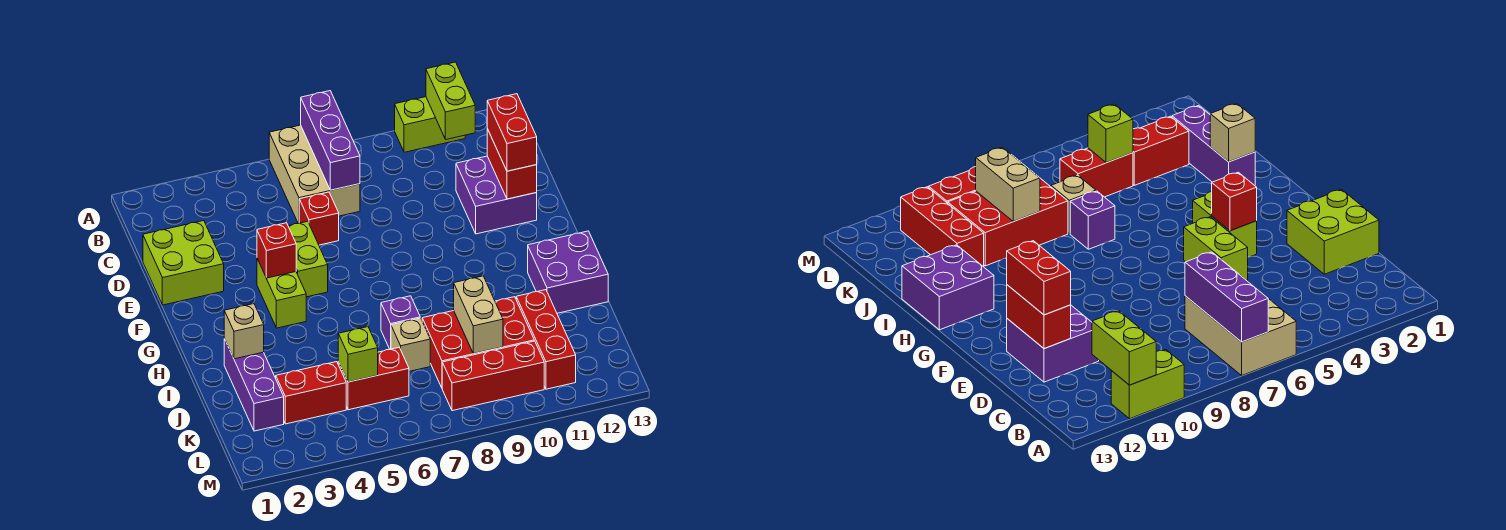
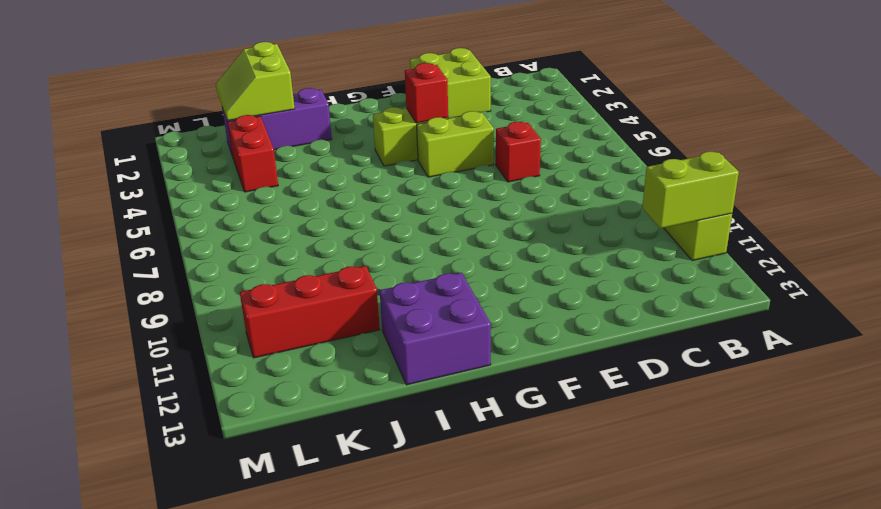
lime slope J1:K2 level 2 top J -> none
none -> tan brick A6:C7 level 1
none -> purple brick D11:E12 level 1
none -> purple brick I7 level 1

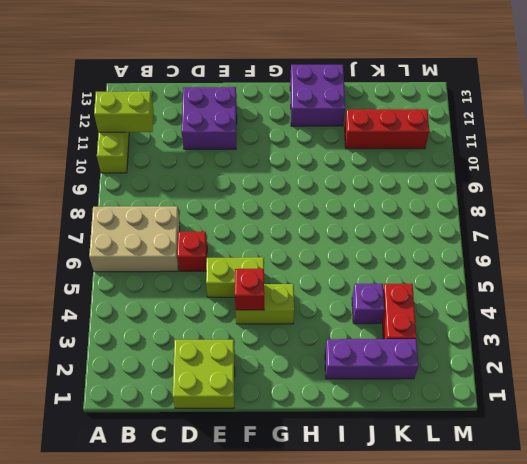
purple brick J4 level 1 -> purple brick I7 level 1
none -> tan brick J7 level 1
none -> red brick J8:K10 level 1
none -> red brick K5:K6 level 1

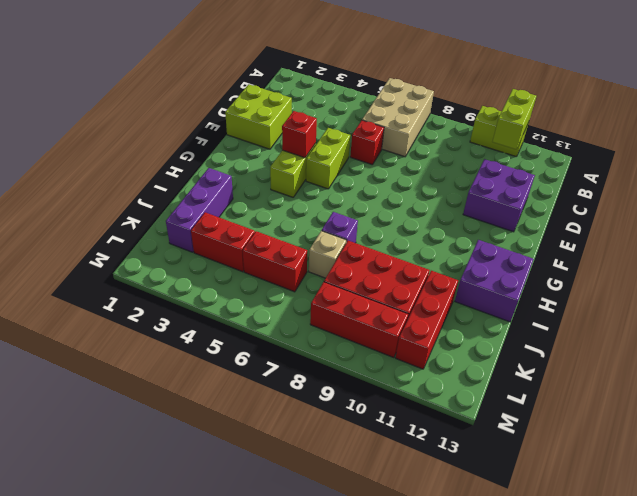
none -> purple brick A7:C7 level 2
none -> red brick D12:E12 level 2
none -> tan brick I2 level 2

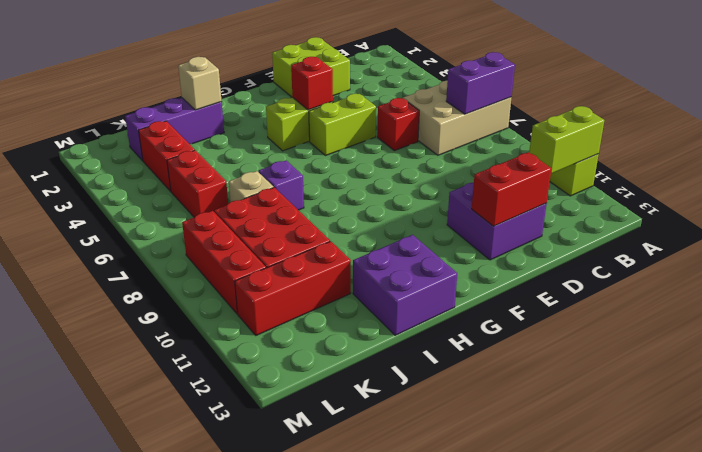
purple brick A7:B7 level 2 -> purple brick A7:C7 level 2
none -> tan brick J9:K9 level 2
none -> lime brick K5 level 2
none -> red brick D12:E12 level 3

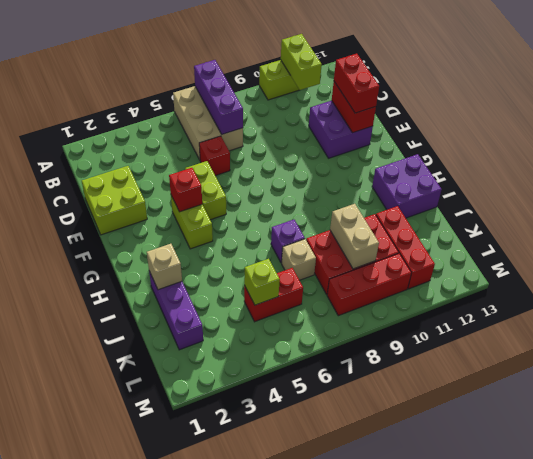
none -> red brick K3:K4 level 1

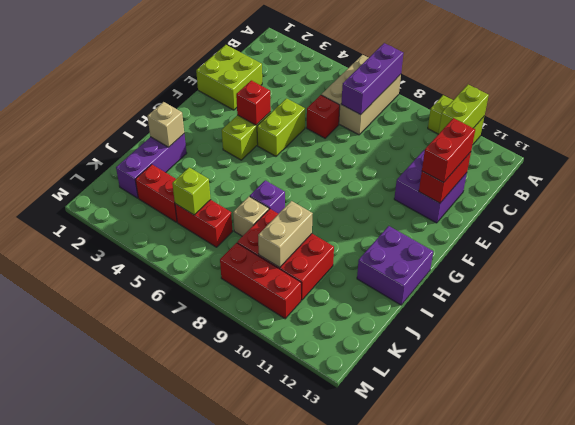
none -> red brick J11:L11 level 1

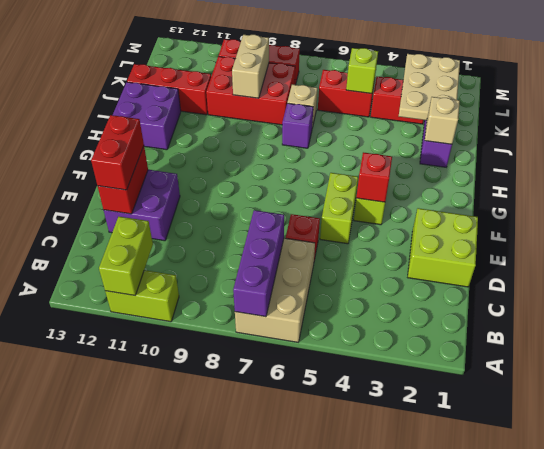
tan plate J2:L3 level 2 -> none
red brick J11:J13 level 1 -> red brick J11:L11 level 1

